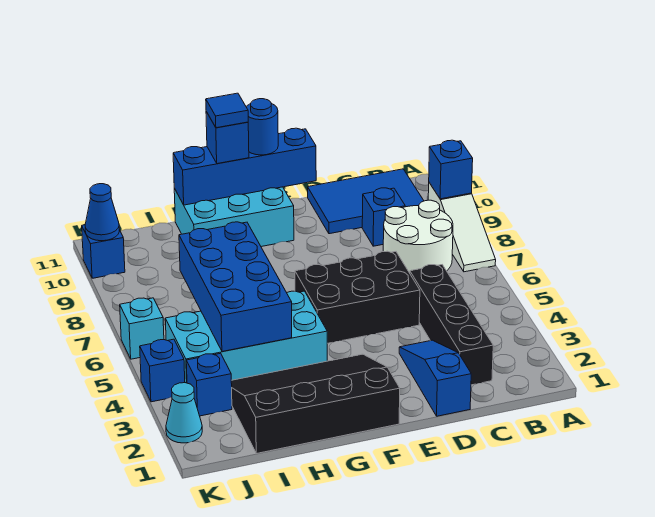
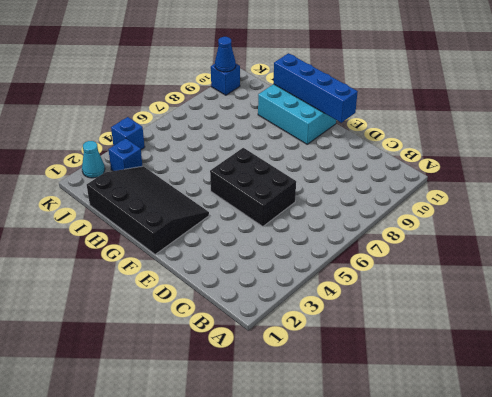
none -> white slope A7:A9 level 1 top 9
none -> white round brick B7:C8 level 1
none -> blue tile B10:D11 level 1

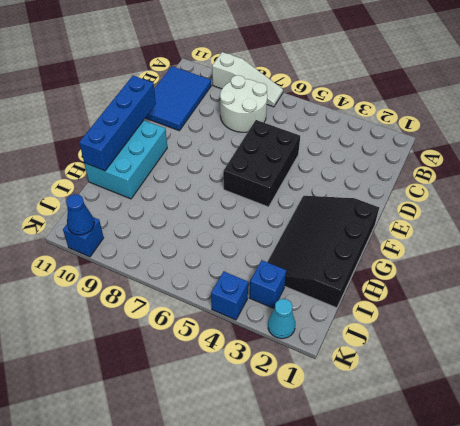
none -> black brick C2:C5 level 1
none -> blue brick C9 level 1
none -> blue slope D1:D3 level 1 top 1

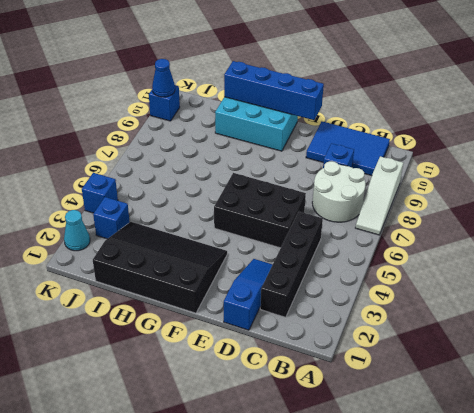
none -> cyan brick G4:J5 level 1
none -> cyan brick K6 level 1
none -> blue brick A9 level 2

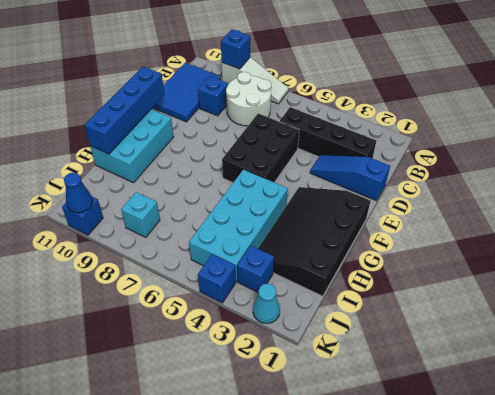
cyan brick J8 level 1 -> cyan brick K6 level 1
none -> blue brick H4:I7 level 2
none -> blue round brick F11 level 3
none -> blue brick G11 level 3

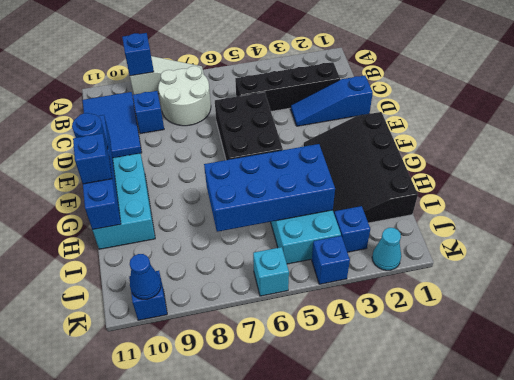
none -> blue tile G11 level 4

